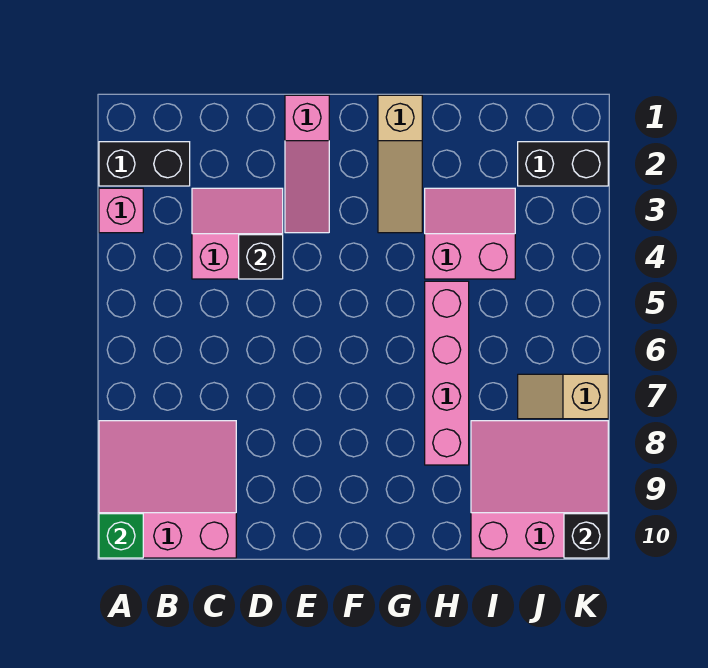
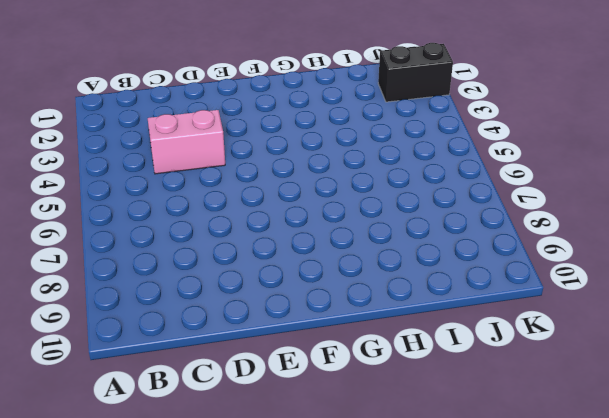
none -> black brick A2:B2 level 1
none -> pink brick A3 level 1
none -> pink slope A8:C10 level 1 top 10

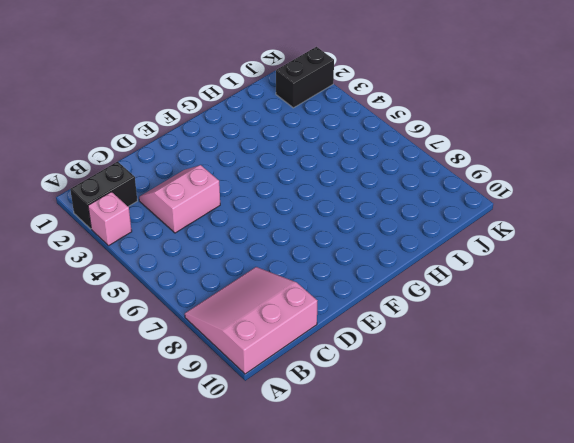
none -> pink slope E1:E3 level 1 top 1
none -> tan slope G1:G3 level 1 top 1
none -> pink slope H3:I4 level 1 top 4

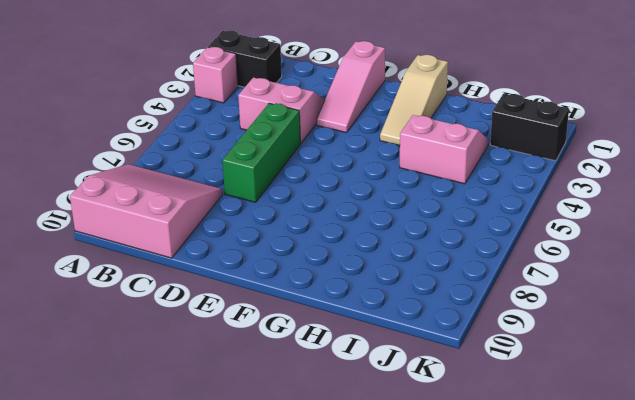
green brick D5:D7 level 1 -> none
none -> pink brick H5:H8 level 1
none -> pink slope I8:K10 level 1 top 10
none -> tan slope J7:K7 level 1 top K

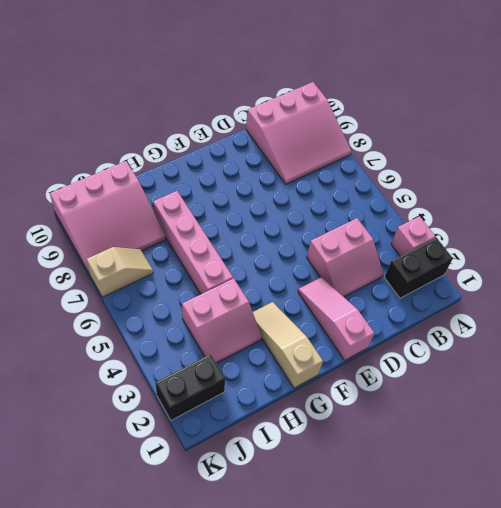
none -> green brick A10 level 2
none -> black brick D4 level 2
none -> black brick K10 level 2

